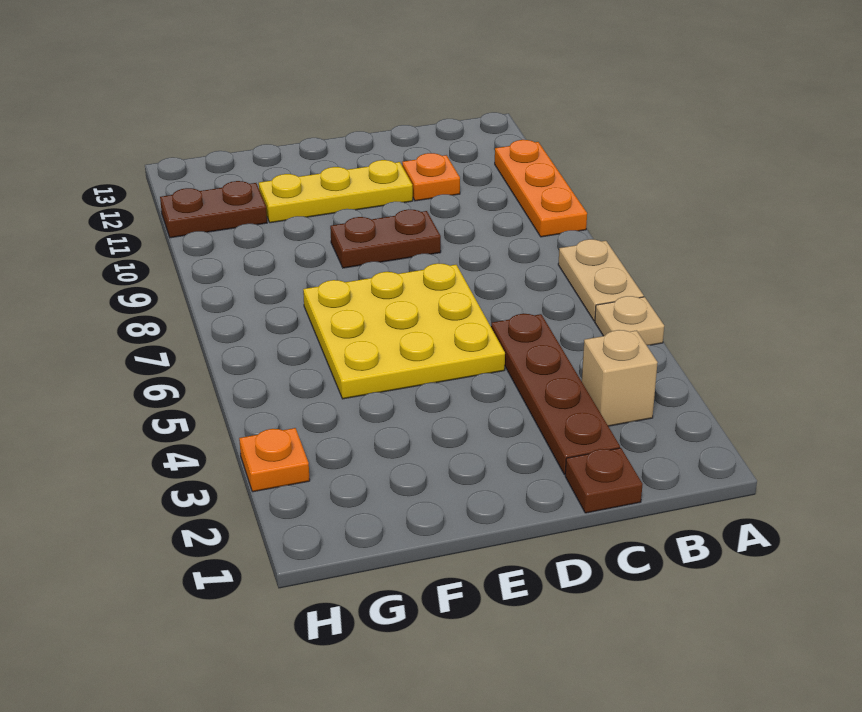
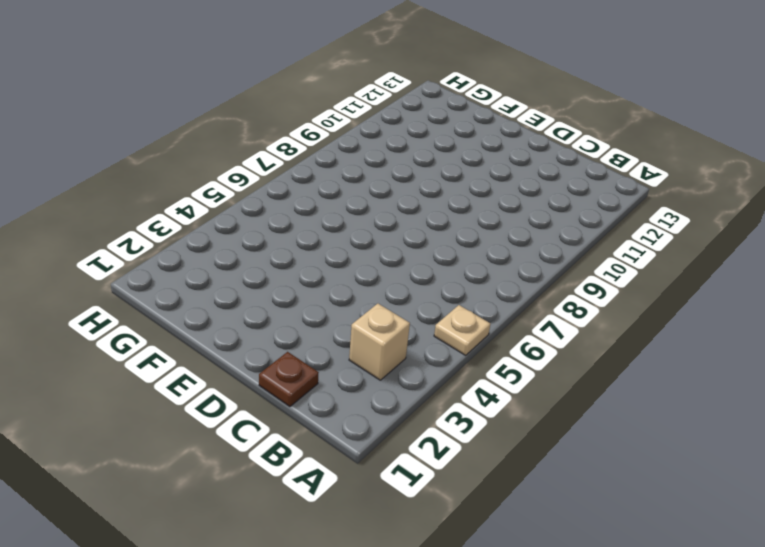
none -> tan plate A6:A7 level 1
none -> orange plate A9:A11 level 1
none -> brown plate C2:C5 level 1

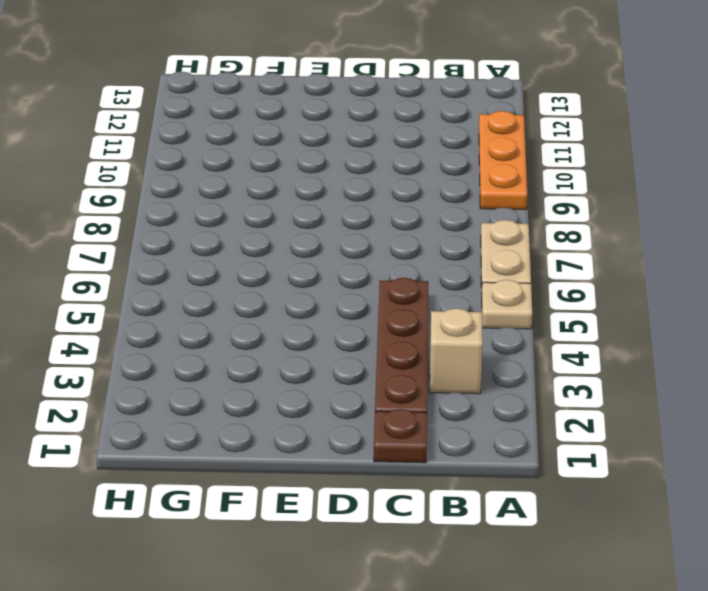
none -> orange plate C11 level 1
none -> yellow plate D5:F7 level 1
none -> brown plate D9:E9 level 1

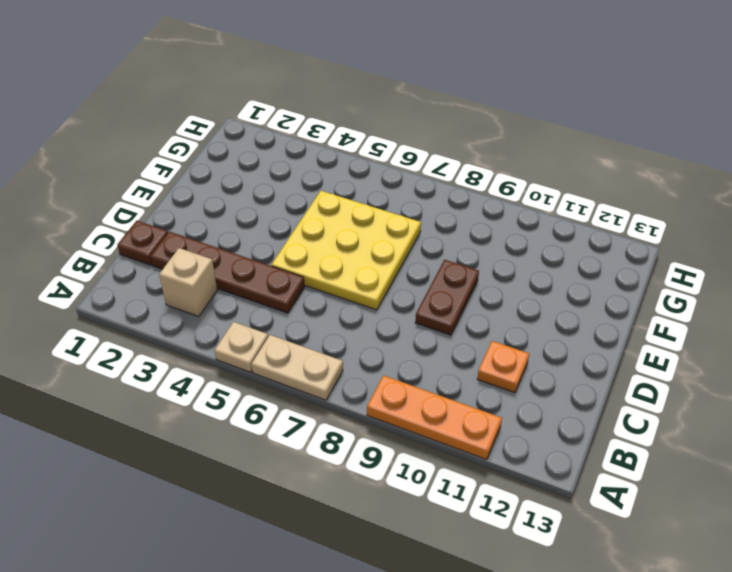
none -> yellow plate D11:F11 level 1
none -> brown plate G11:H11 level 1
none -> orange plate H3 level 1

